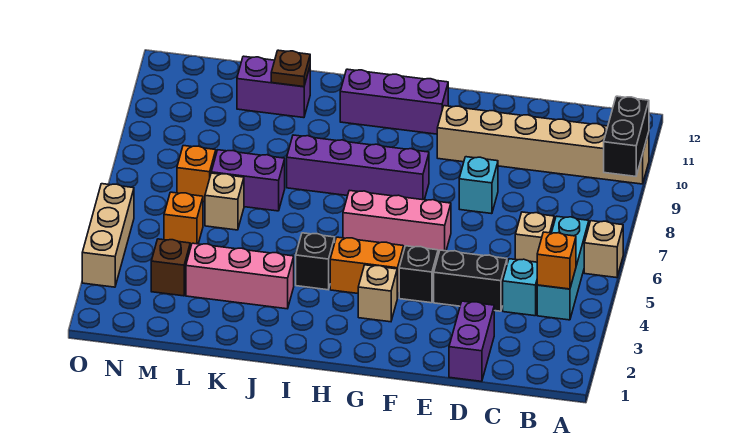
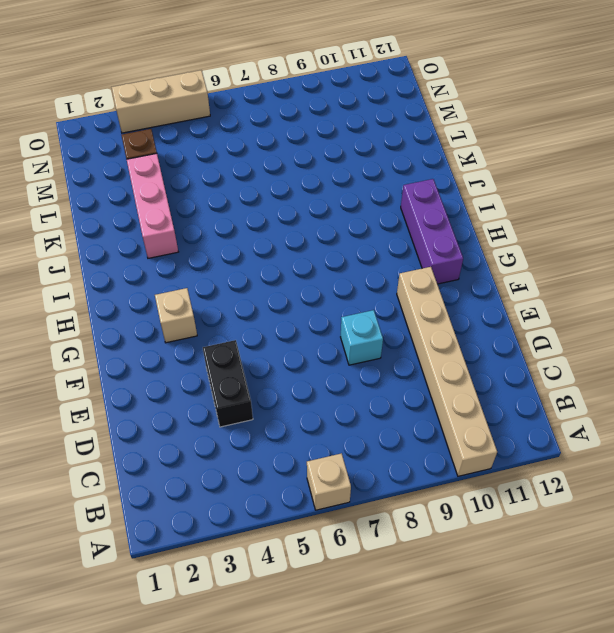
none -> cyan brick B4:B6 level 1
none -> cyan brick C4 level 1
none -> tan brick C6 level 1

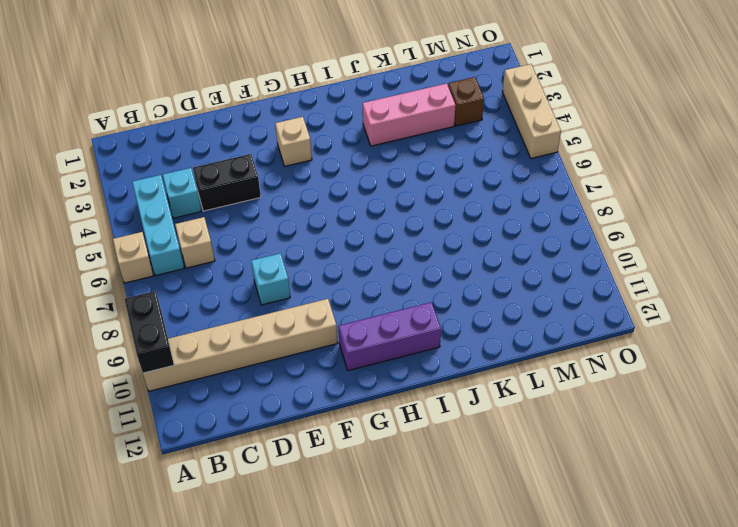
none -> purple brick D1:D2 level 1
none -> black brick F4 level 1
none -> pink brick F6:H6 level 1

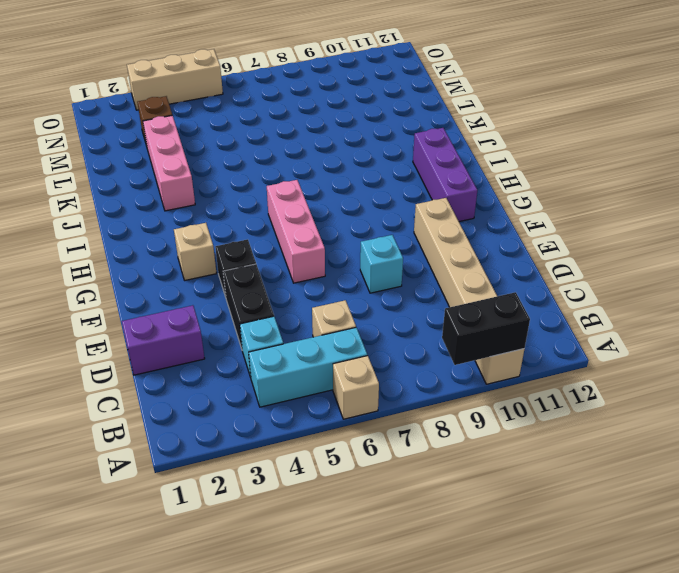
none -> orange brick G4:H4 level 1
none -> purple brick G8:J8 level 1
none -> black brick I4 level 1

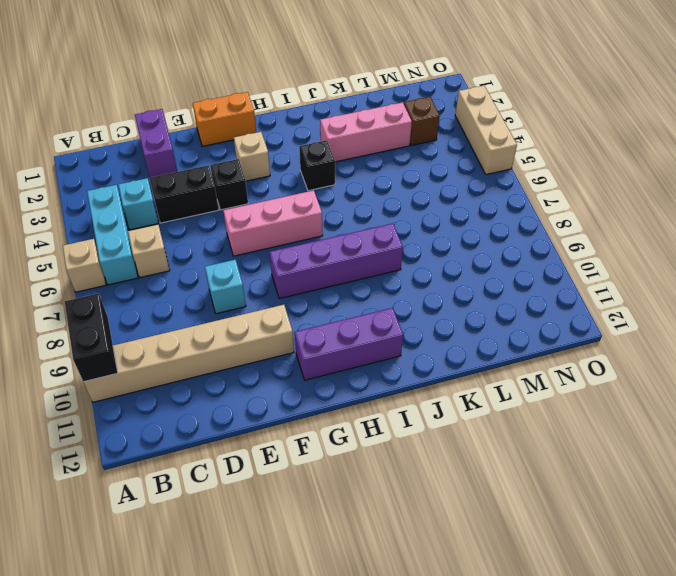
orange brick F1:G1 level 1 -> orange brick G4:H4 level 1
none -> purple brick K7:L7 level 1
none -> purple brick K11:L11 level 1
none -> tan brick L6 level 1

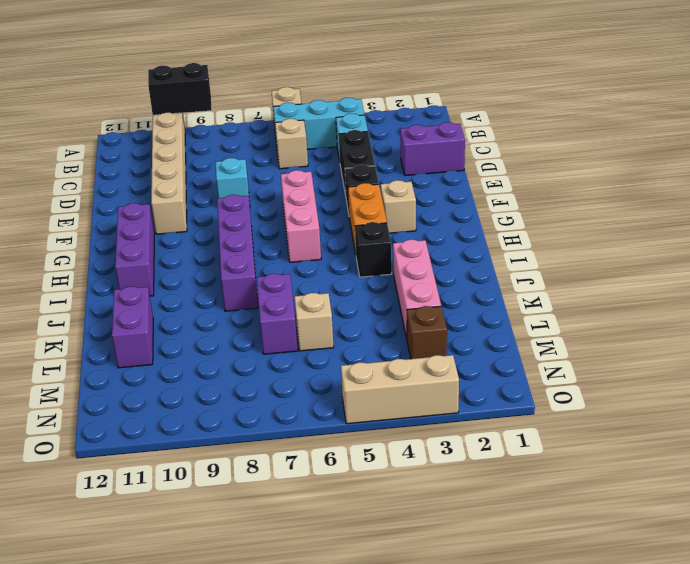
none -> orange brick M5 level 1
none -> orange brick M7 level 1
none -> orange brick B4 level 2

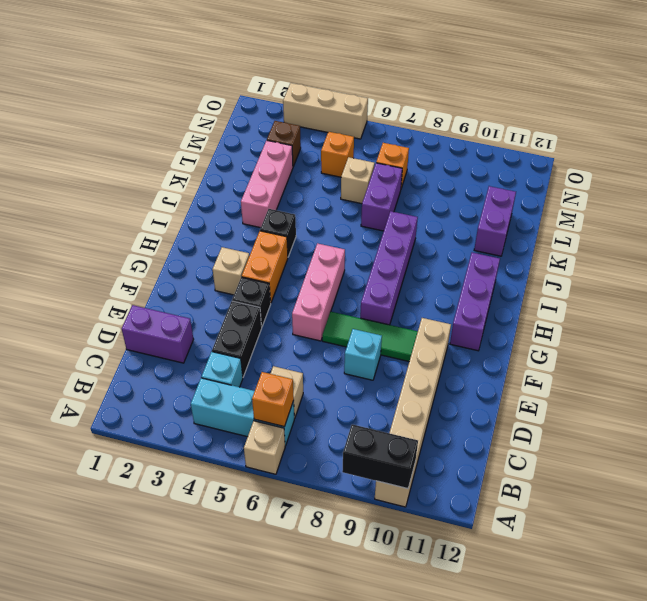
orange brick B6 level 2 -> orange brick B4 level 2
green tile F7:F9 level 1 -> none
none -> brown plate K11 level 2

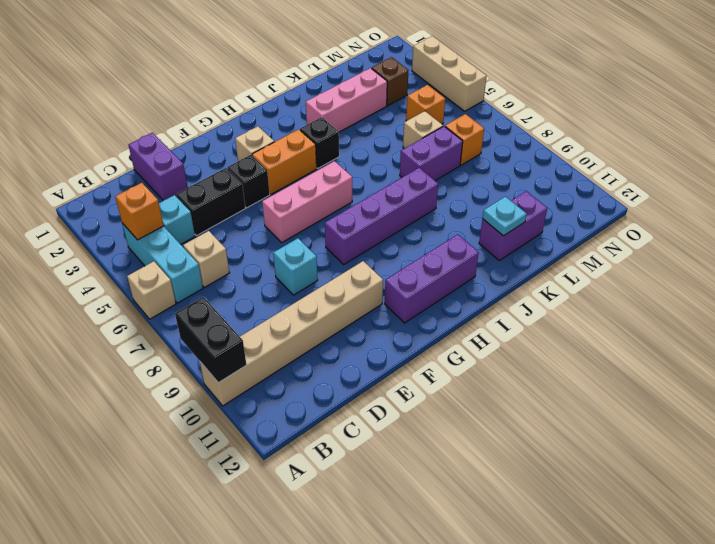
cyan plate K11 level 2 -> brown plate K11 level 2

